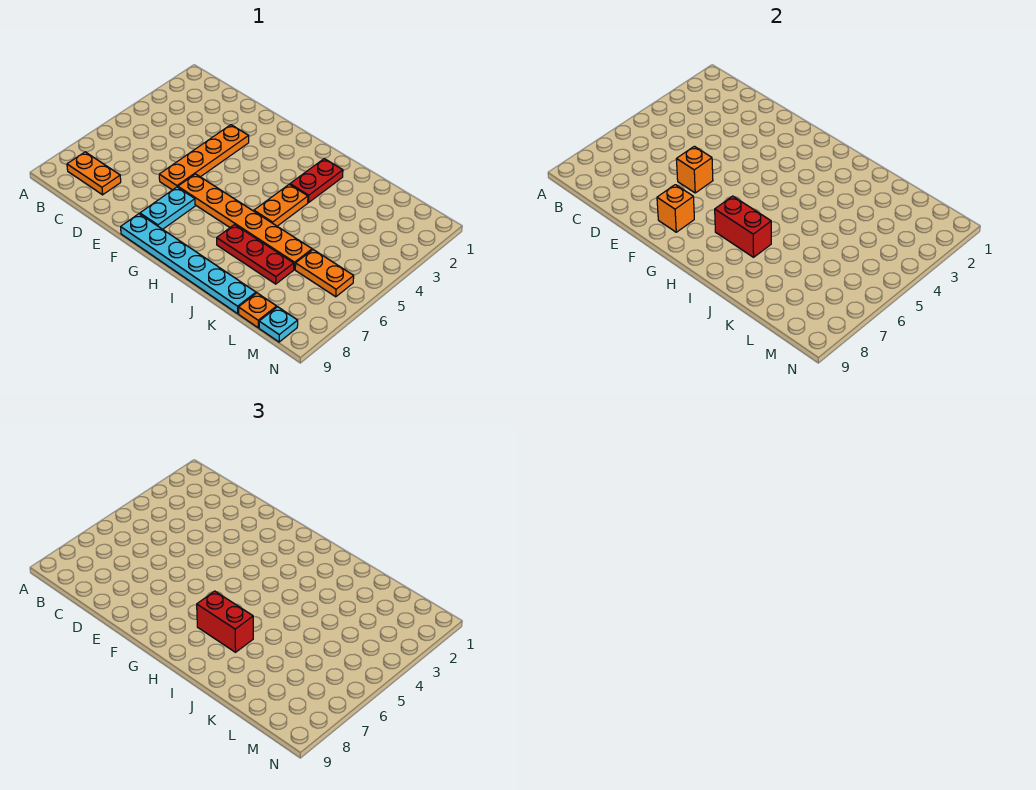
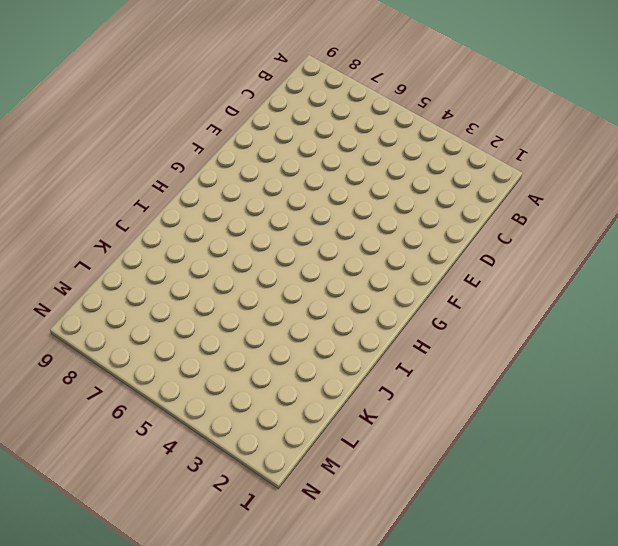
none -> orange plate B8:C8 level 1
none -> orange plate E3:E6 level 1
none -> orange plate F6:K6 level 1

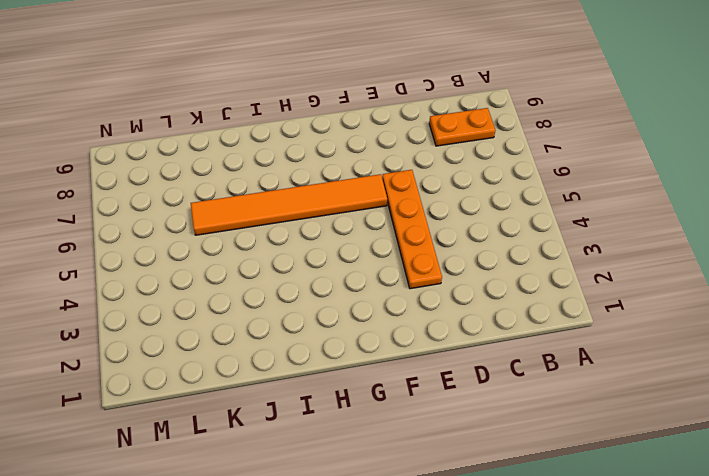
orange tile F6:K6 level 1 -> orange plate F6:K6 level 1
none -> cyan plate F7:F8 level 1
none -> cyan plate F9:K9 level 1
none -> red plate I2:I3 level 1

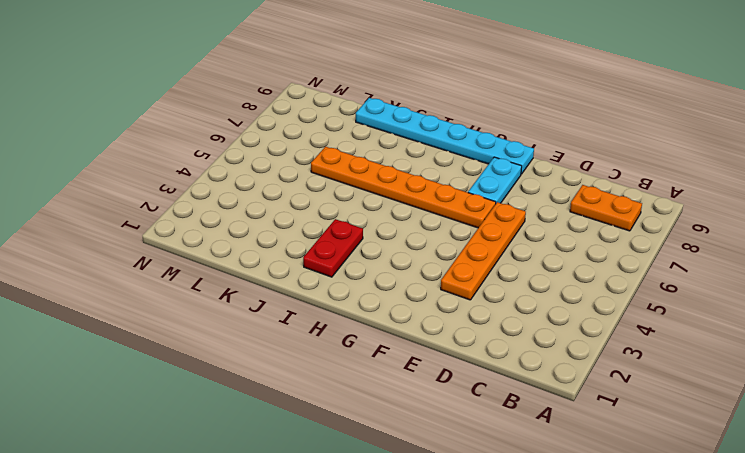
none -> orange plate I4:I5 level 1
none -> red plate I7:K7 level 1
none -> orange plate L6:M6 level 1

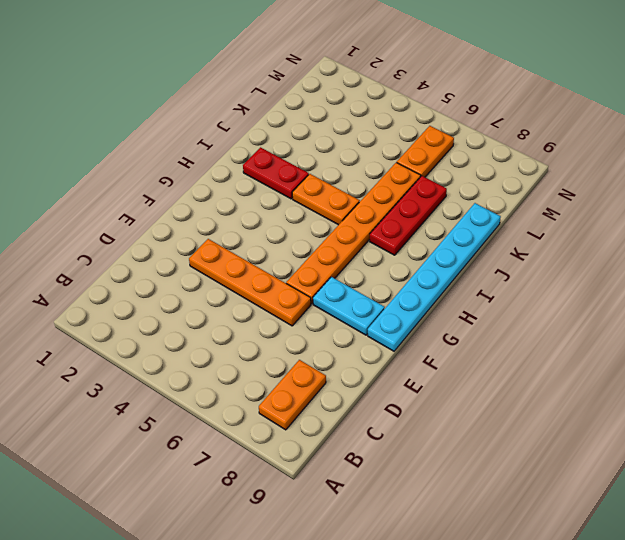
none -> orange plate L9 level 1
none -> cyan plate M9 level 1
none -> orange brick E6 level 2

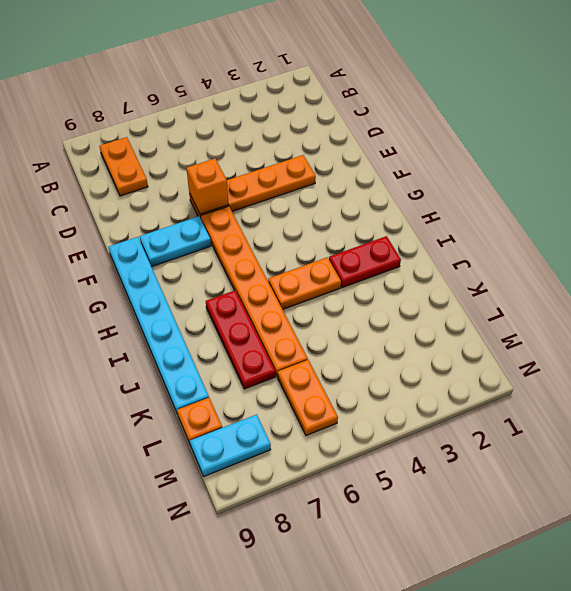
cyan plate M8:M9 level 1 -> cyan plate M9 level 1
none -> orange brick F8 level 2
none -> red brick H7:I7 level 2
none -> red brick H7:I7 level 3

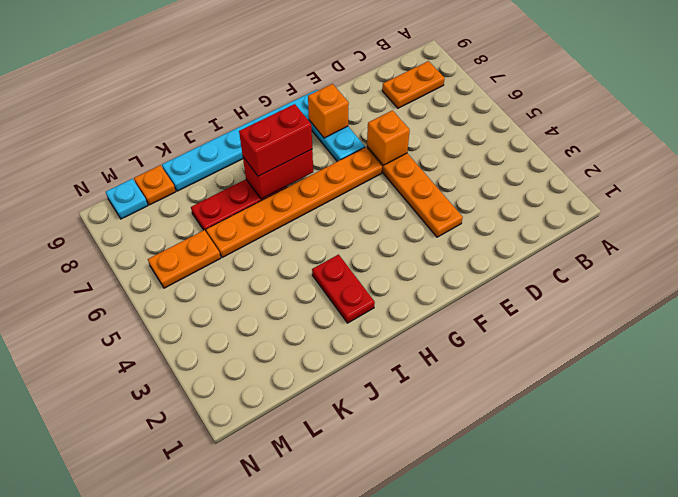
none -> orange plate I4:I5 level 1

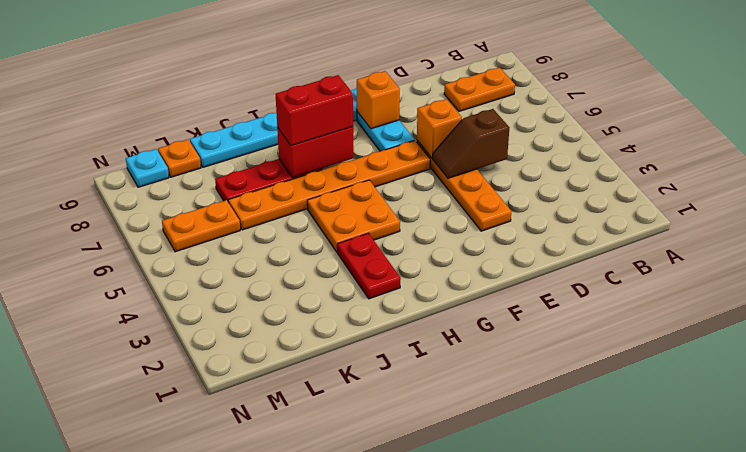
brown slope D5:E5 level 2 top D -> none
orange plate H4:I5 level 1 -> orange plate I4:I5 level 1

